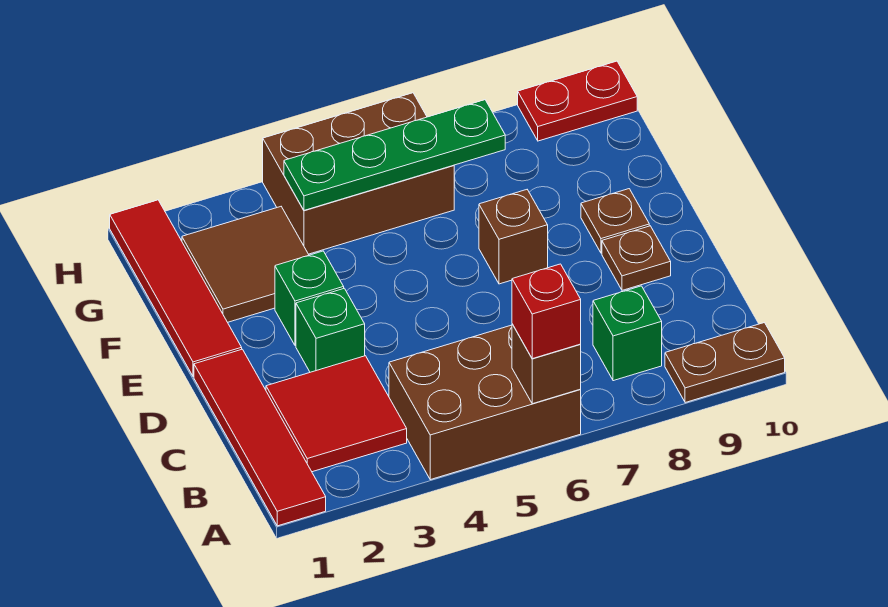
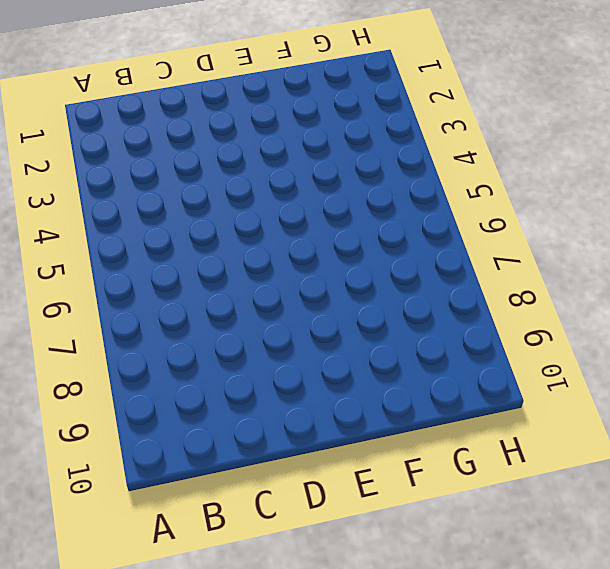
none -> red tile A1:D1 level 1
none -> brown brick A4:B6 level 1
none -> brown plate A9:A10 level 1

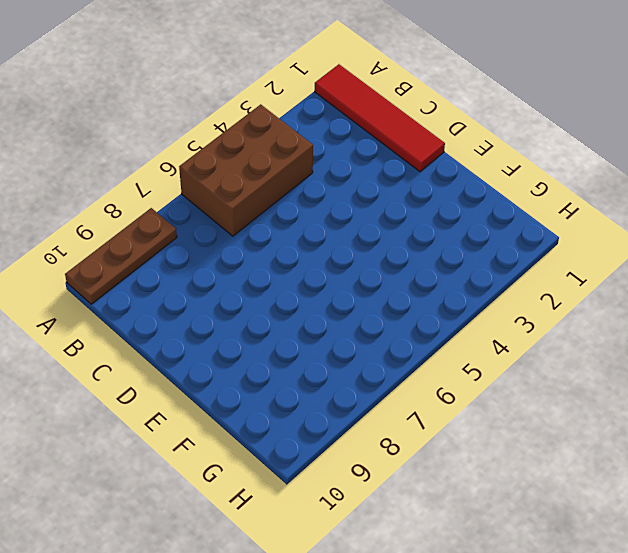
brown plate A8:A10 level 1 -> brown plate A9:A10 level 1
none -> red tile B2:C3 level 1
none -> green brick B8 level 1
none -> green brick D3 level 1

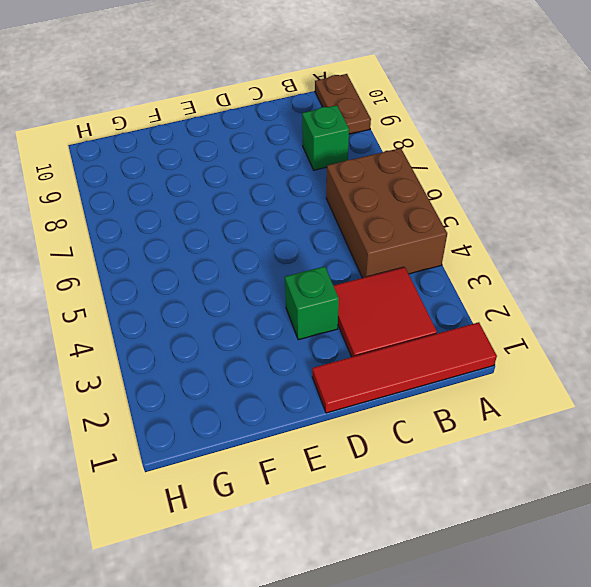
none -> brown plate D9 level 1
none -> red tile E1:H1 level 1
none -> green brick E3 level 1

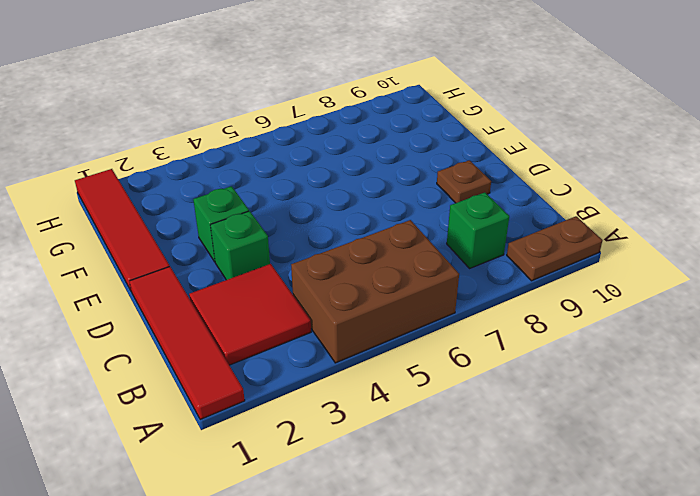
none -> brown brick E7 level 1
none -> brown plate E9 level 1
none -> brown tile F2:G3 level 1

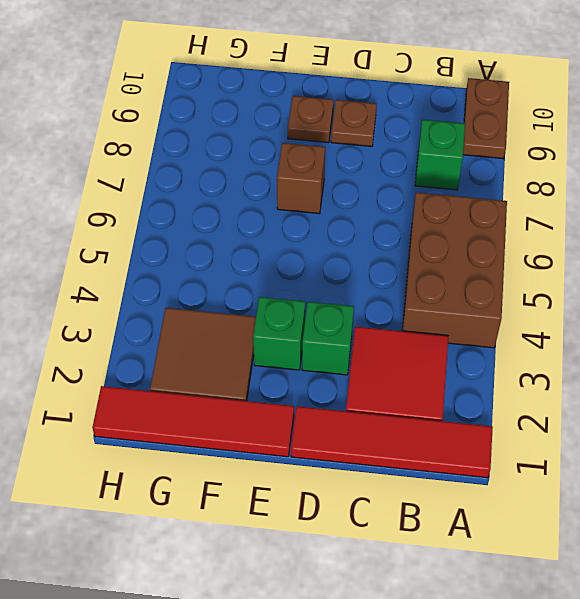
none -> brown brick G4:H6 level 1
none -> red plate H9:H10 level 1
none -> brown brick A6 level 2

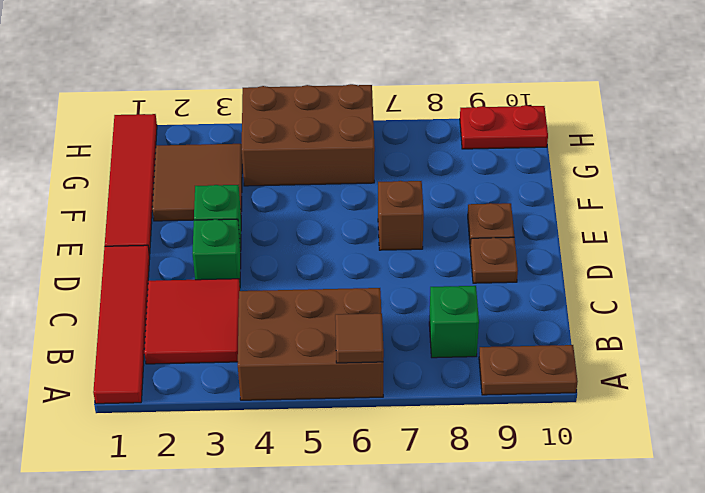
brown tile A6 level 2 -> brown brick A6 level 2
none -> green plate G4:G7 level 2
none -> red brick A6 level 3

